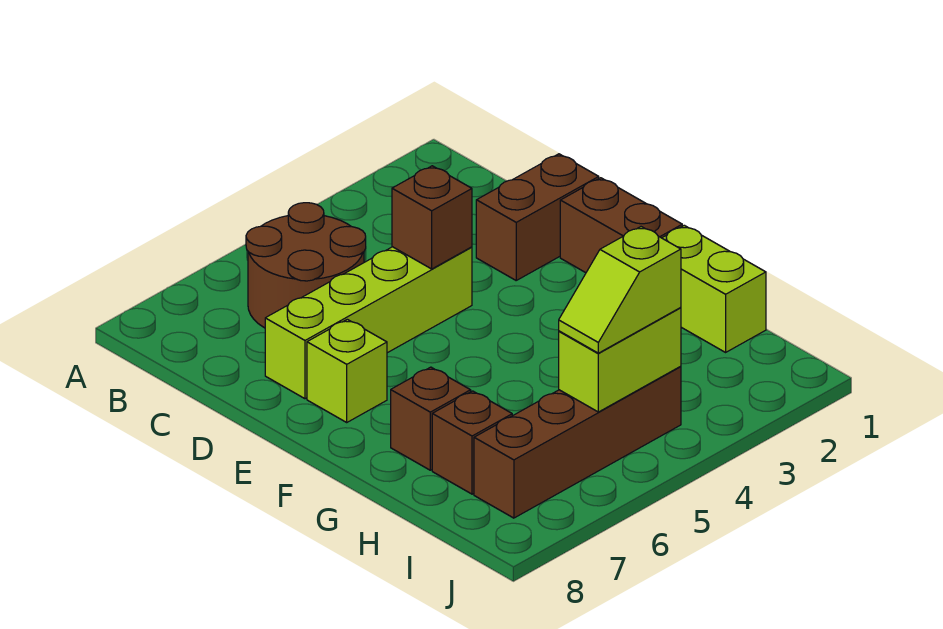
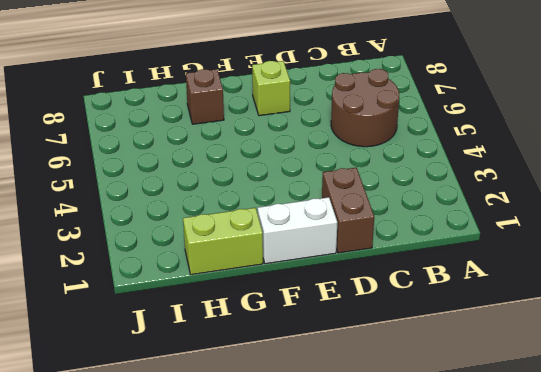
white brick E1:F1 level 1 -> brown brick E1:F1 level 1
none -> lime brick D4:D7 level 1
none -> brown brick H7 level 1
none -> brown brick I4:I7 level 1

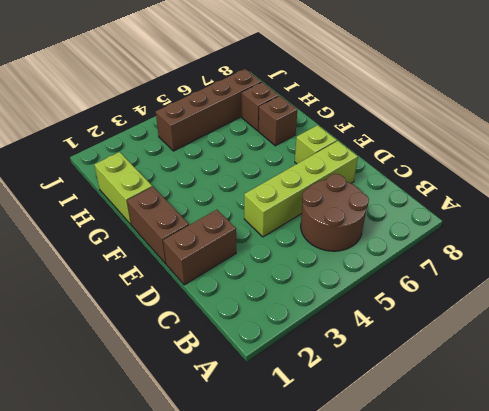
none -> brown brick D4 level 2
none -> lime brick I4:I5 level 2
none -> lime slope I4:I5 level 3 top 4

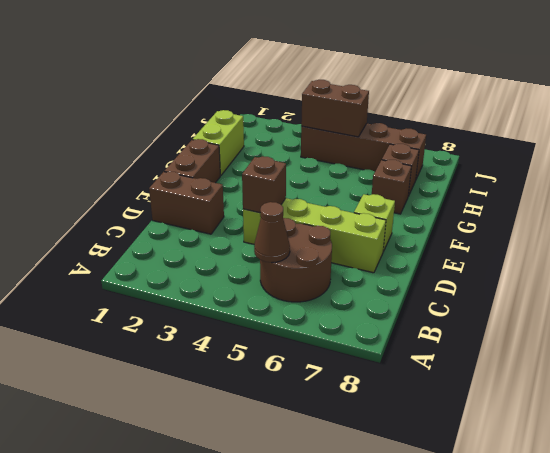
brown cone B5 level 2 -> none
brown brick I4:I5 level 2 -> lime brick I4:I5 level 2
none -> lime slope I4:I5 level 3 top 4

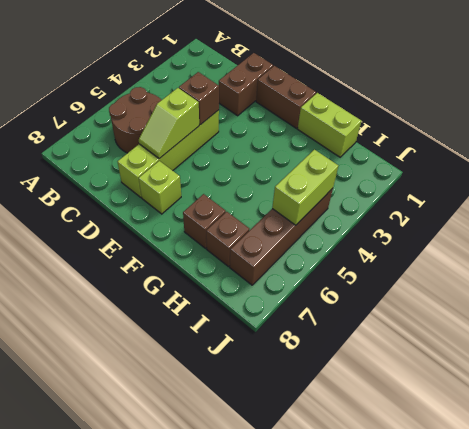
lime slope D5:D6 level 2 top 5 -> lime slope I4:I5 level 3 top 4

